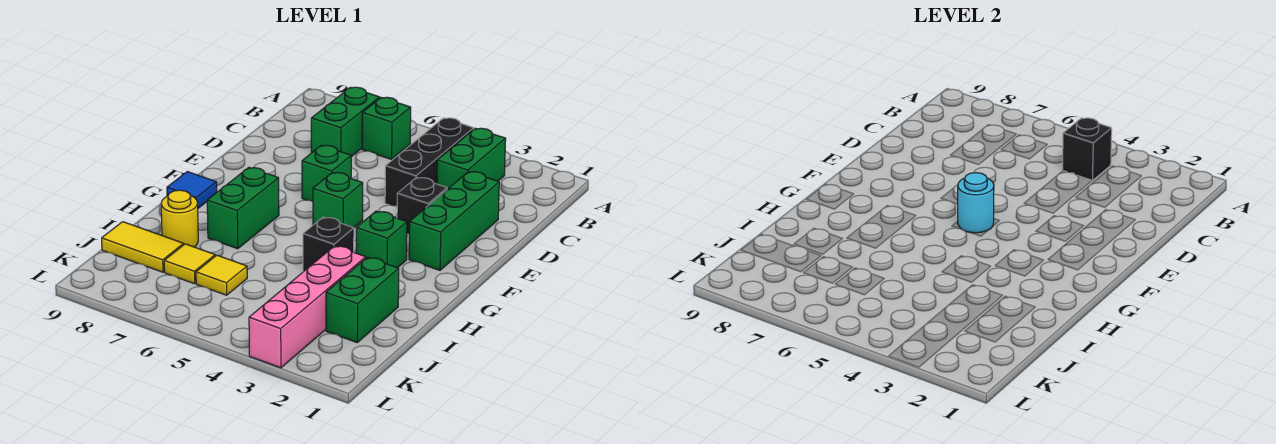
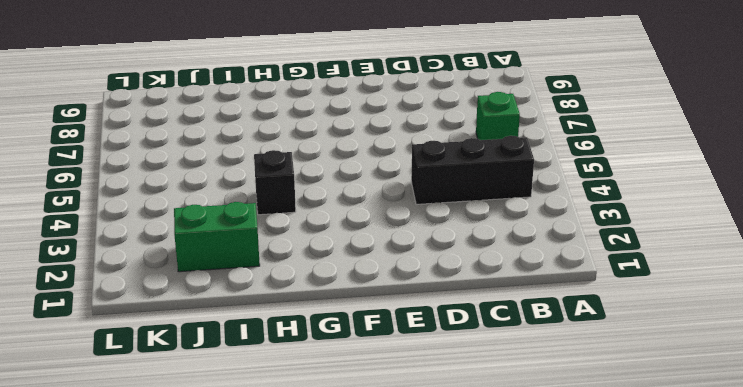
none -> green brick B3:C3 level 1
none -> green brick B7:C7 level 1
none -> green brick D2:F2 level 1

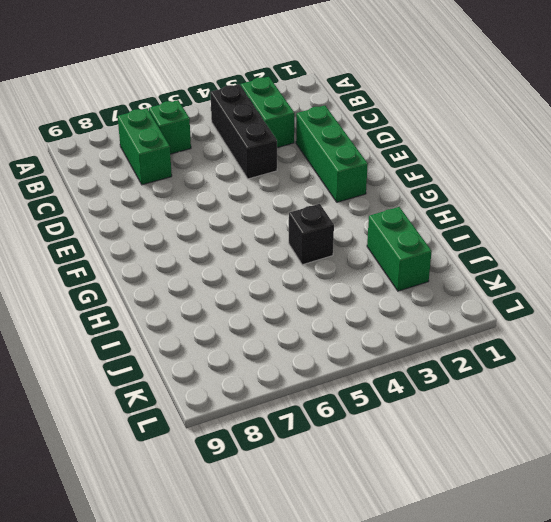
none -> black brick E3 level 1
none -> green brick E6 level 1
none -> green brick F5 level 1

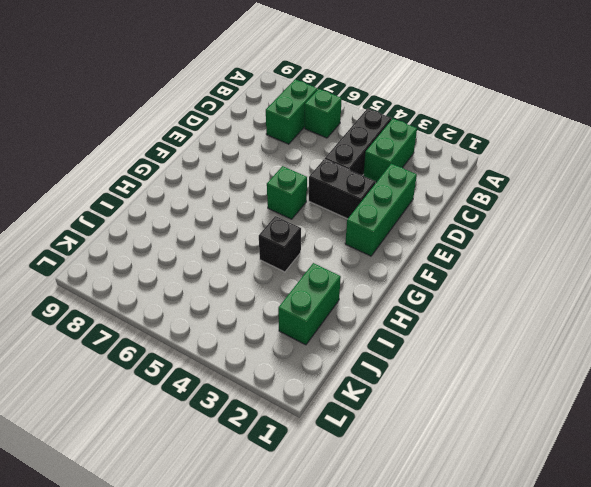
black brick E3:E4 level 1 -> black brick E3 level 1
none -> green brick E6 level 1
none -> green brick G3 level 1
none -> green brick G7:H7 level 1

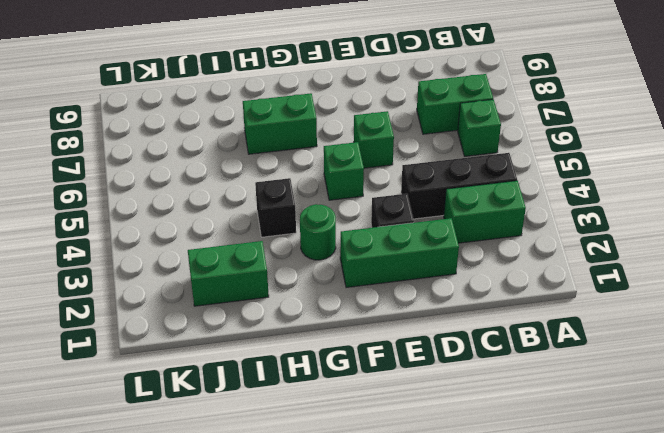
green round brick G3 level 1 -> green brick G3 level 1
none -> blue tile G9 level 1
none -> pink brick I3:L3 level 1
none -> yellow round brick I8 level 1

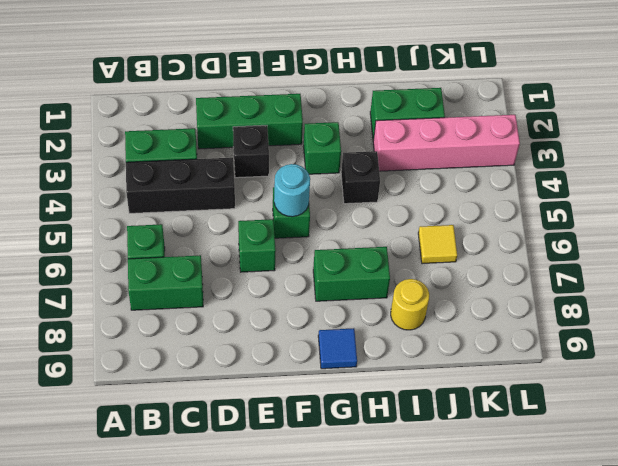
none -> yellow tile J7 level 1
none -> yellow tile J8:J9 level 1
none -> black brick B4 level 2

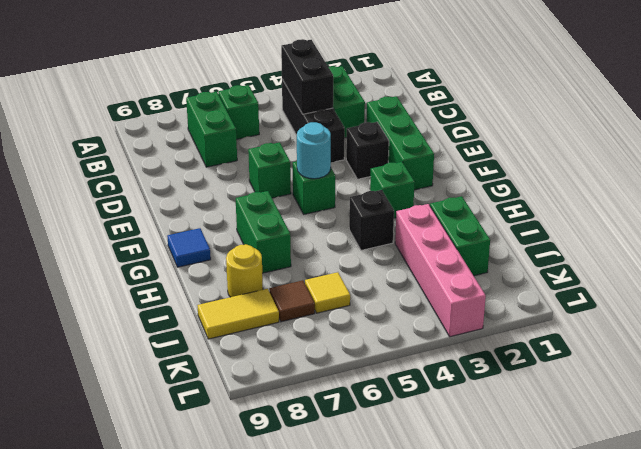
black brick B4:C4 level 2 -> black brick B4 level 2
brown tile J7 level 1 -> yellow tile J7 level 1

